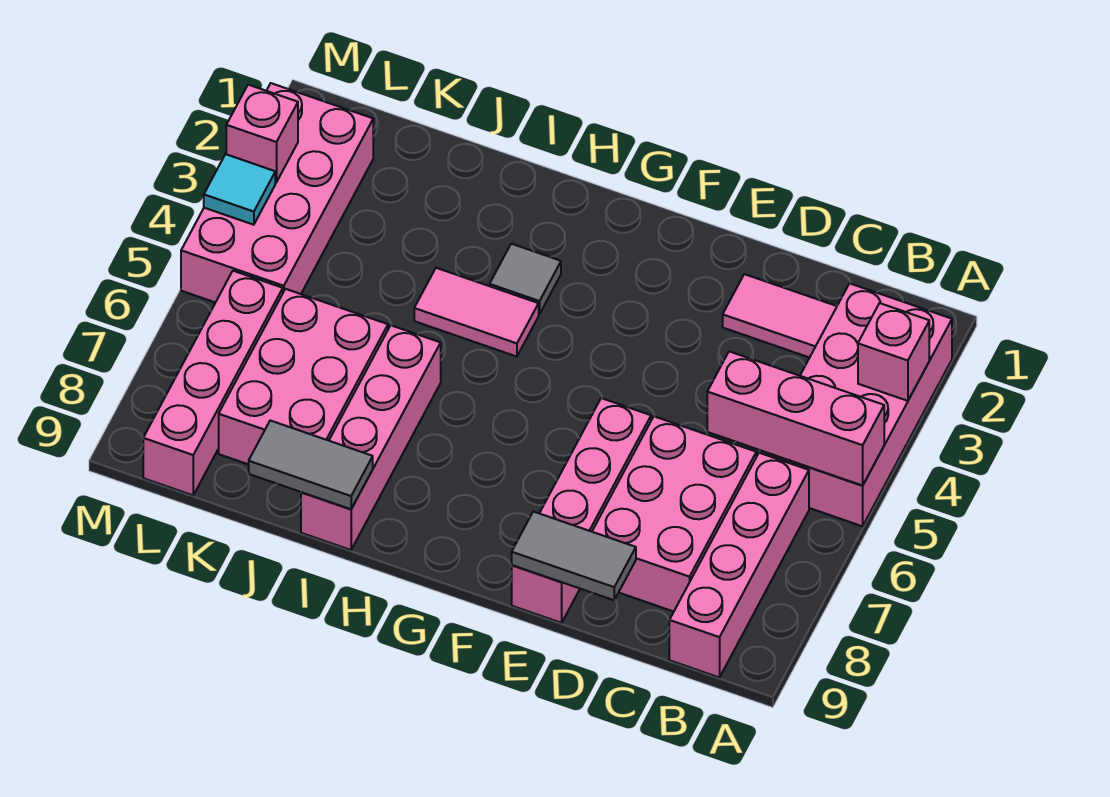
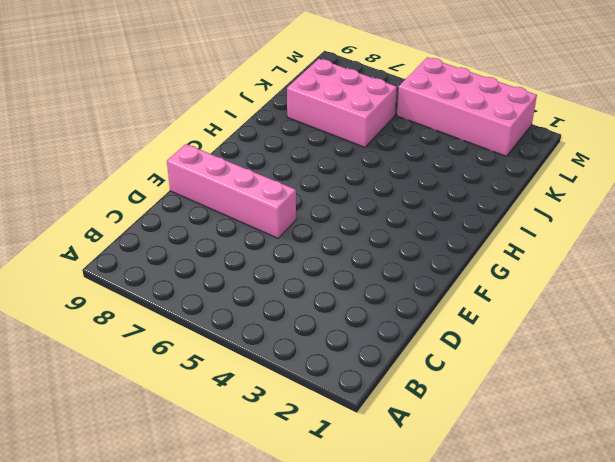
none -> pink brick A2:B5 level 1
none -> pink brick B6:B9 level 1
none -> pink tile C2:D2 level 1

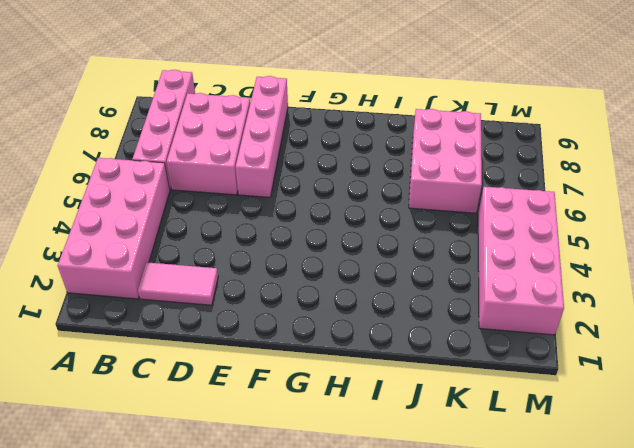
none -> grey tile H3 level 1
none -> pink tile H4:I4 level 1
none -> pink brick I6:I9 level 1

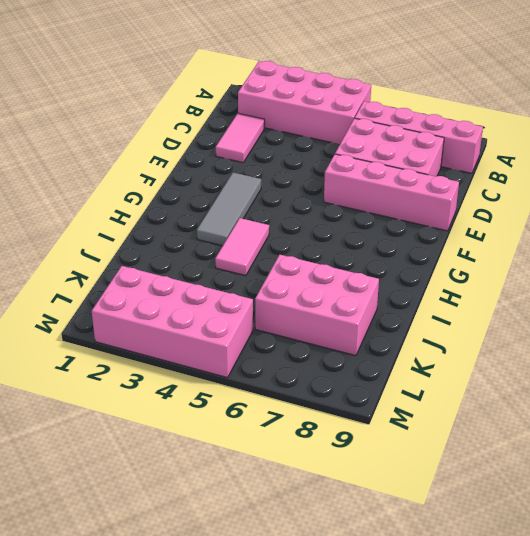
grey tile F3:H3 level 1 -> grey tile H3 level 1
none -> pink brick I6:I9 level 1
none -> pink brick L6:L9 level 1
none -> pink brick A3 level 2

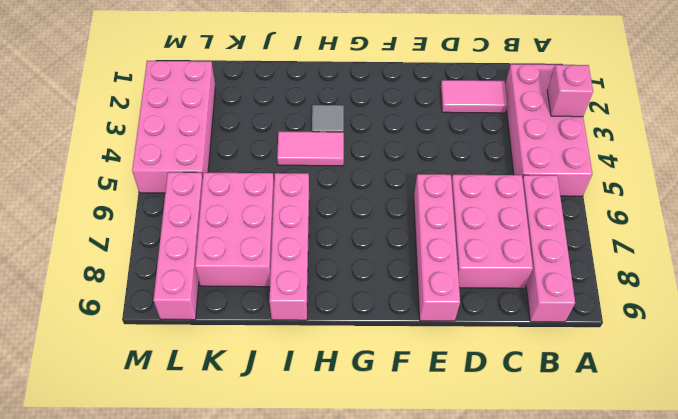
none -> pink brick A5:C5 level 2
none -> grey tile D9:E9 level 2
none -> grey tile I9:J9 level 2

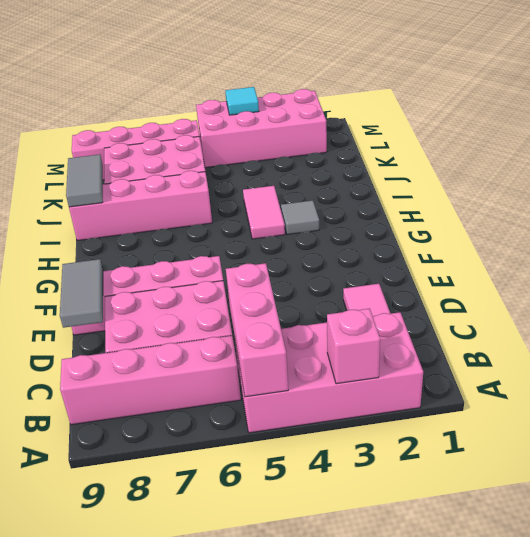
none -> pink brick M3 level 2

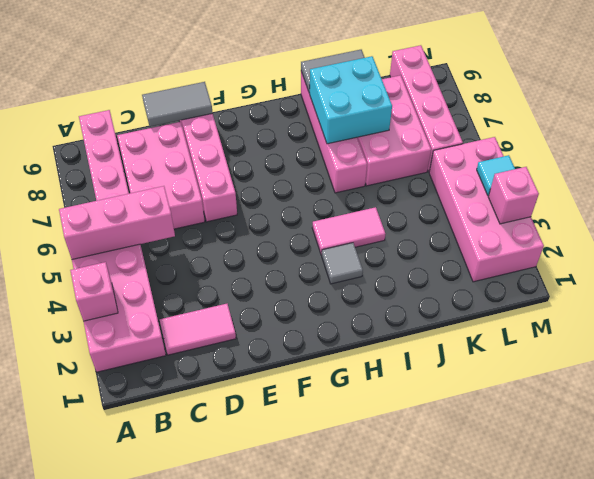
cyan brick I7:J8 level 2 -> none

